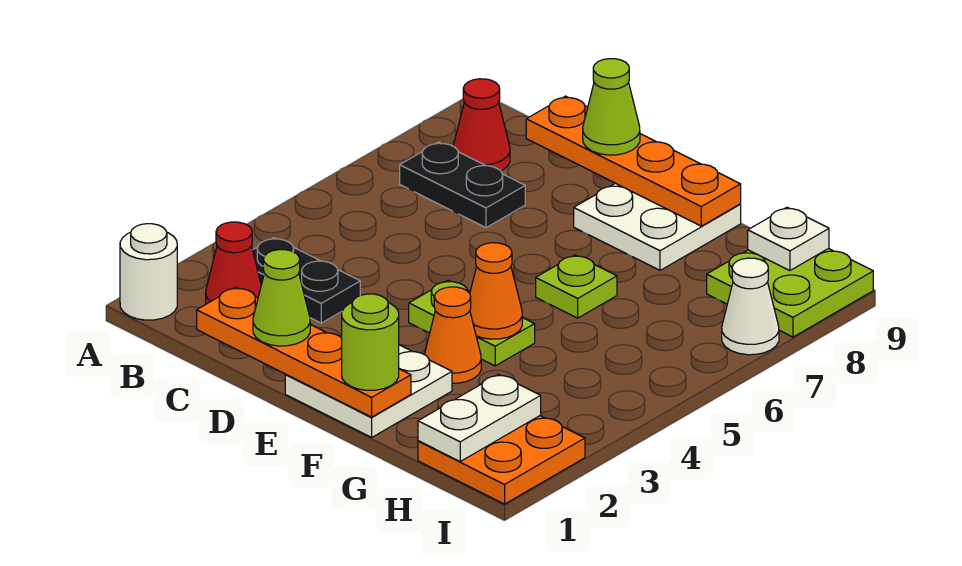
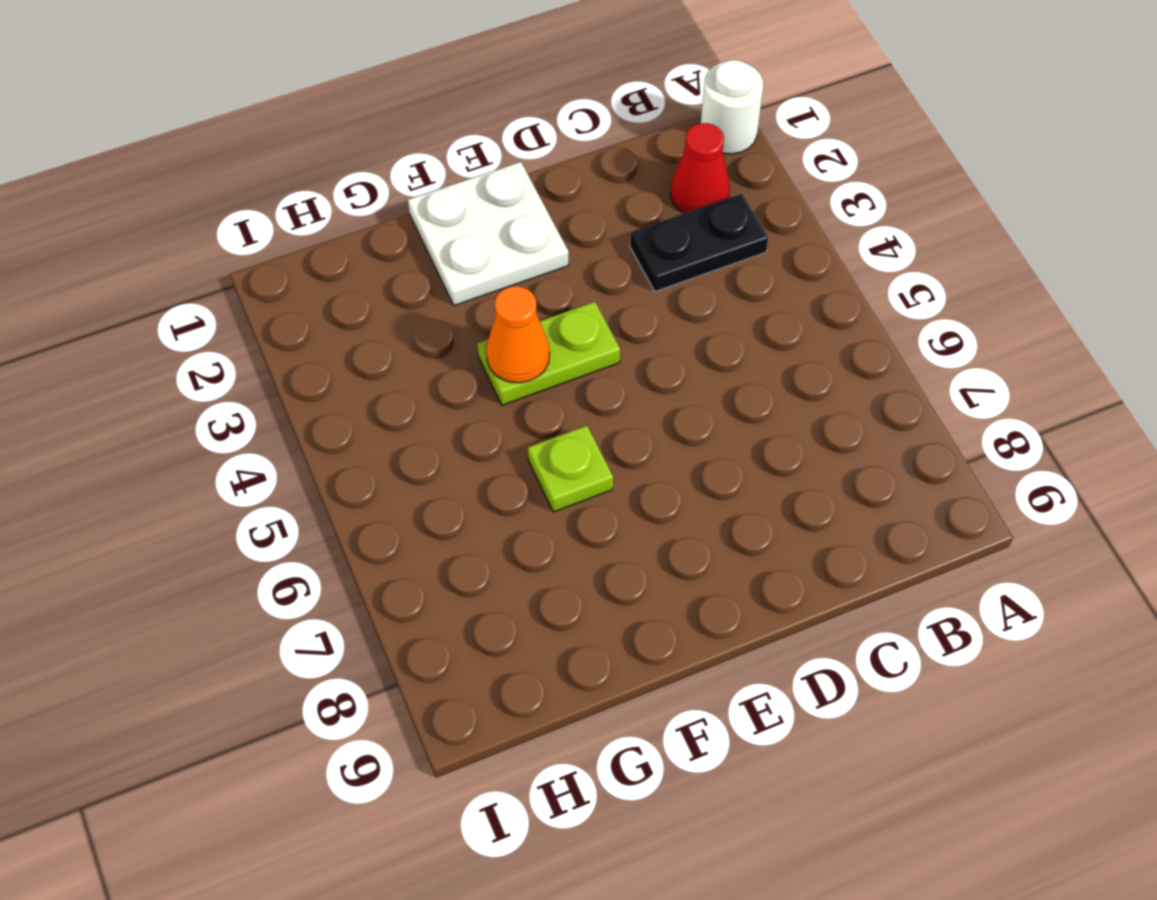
none -> black plate B7:C7 level 1
none -> red cone B8 level 1
none -> white plate E8:F9 level 1

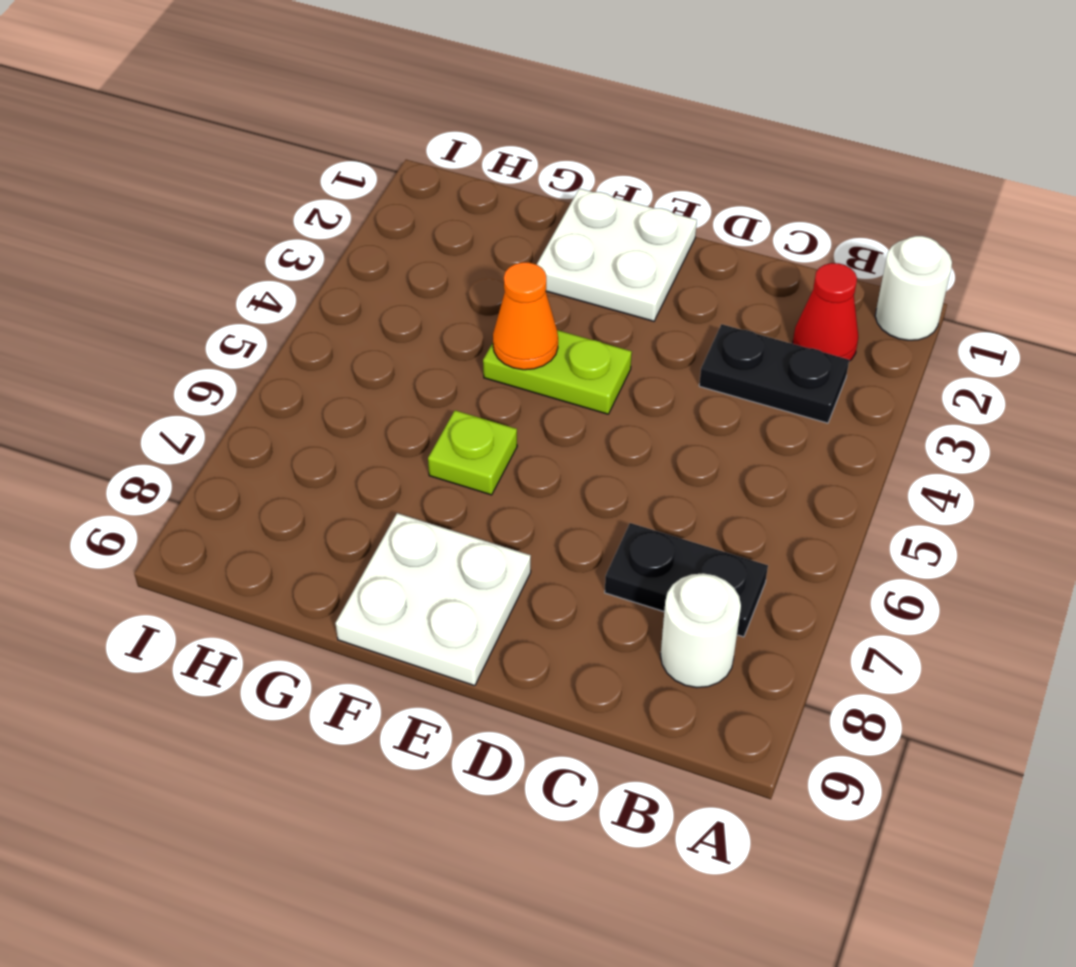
white round brick B8 level 1 -> red cone B8 level 1
none -> orange cone F3 level 1
none -> orange plate H1:I2 level 1
none -> lime plate H8:I9 level 1

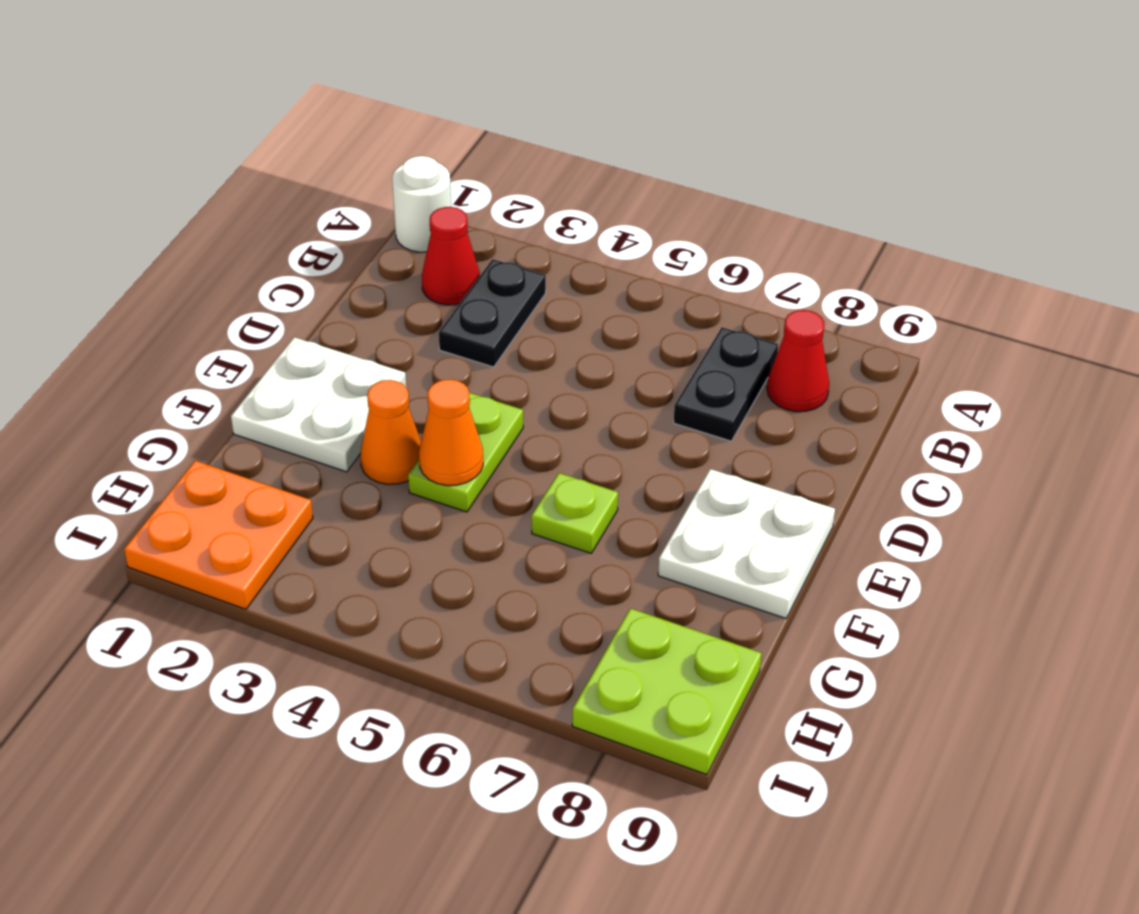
none -> white cone I7 level 1
none -> orange plate C1:F1 level 2
none -> orange plate C9:F9 level 2

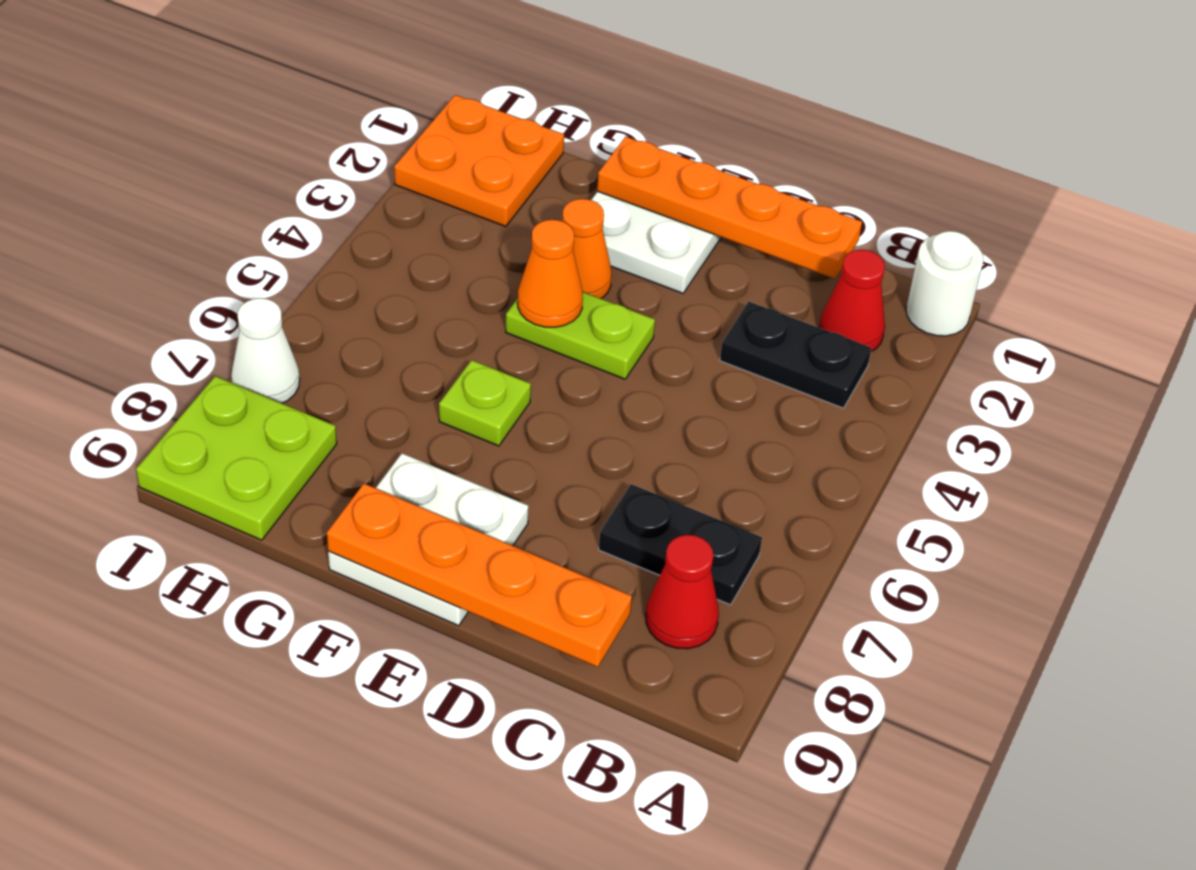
none -> white plate H1:H2 level 2
none -> white plate H9 level 2
none -> lime cone D1 level 3

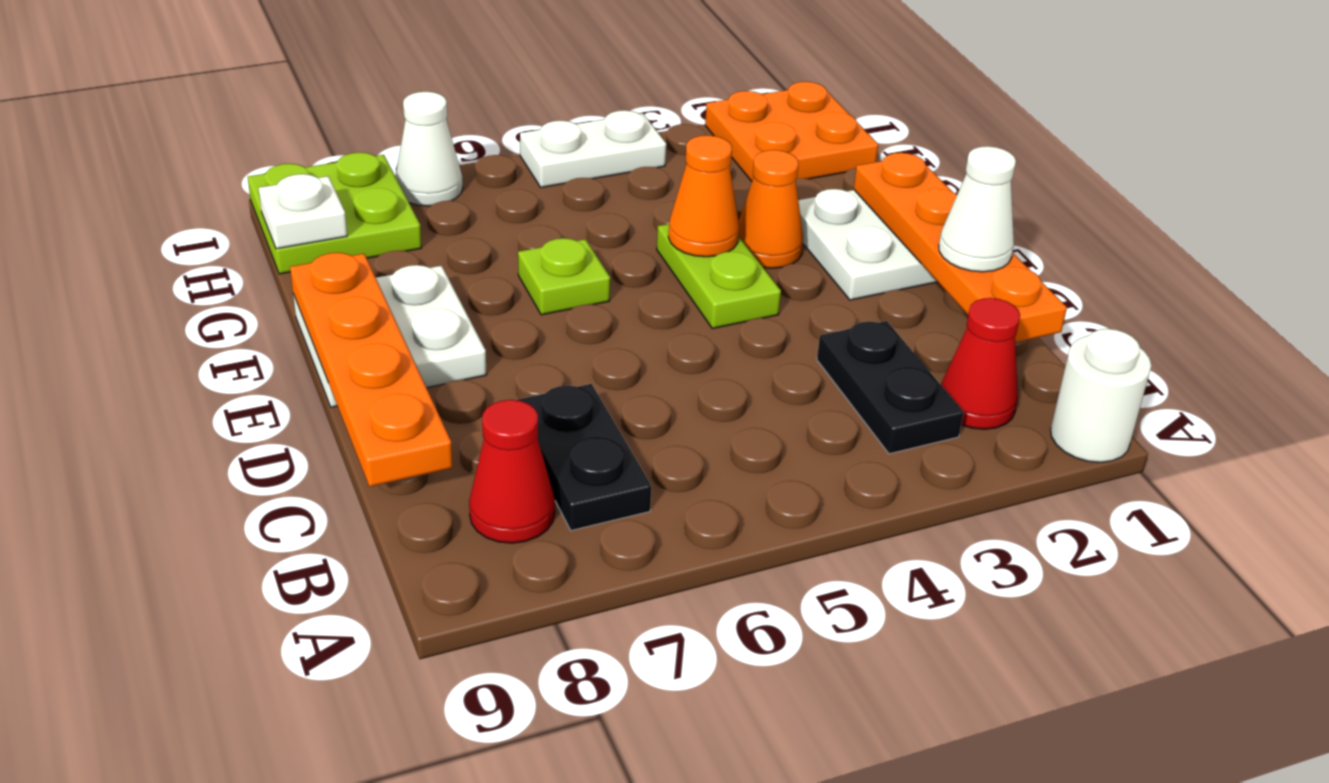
white cone D1 level 3 -> lime cone D1 level 3
white plate I4:I5 level 1 -> white plate H1:H2 level 2
none -> lime cone D9 level 3
none -> lime round brick F1 level 3

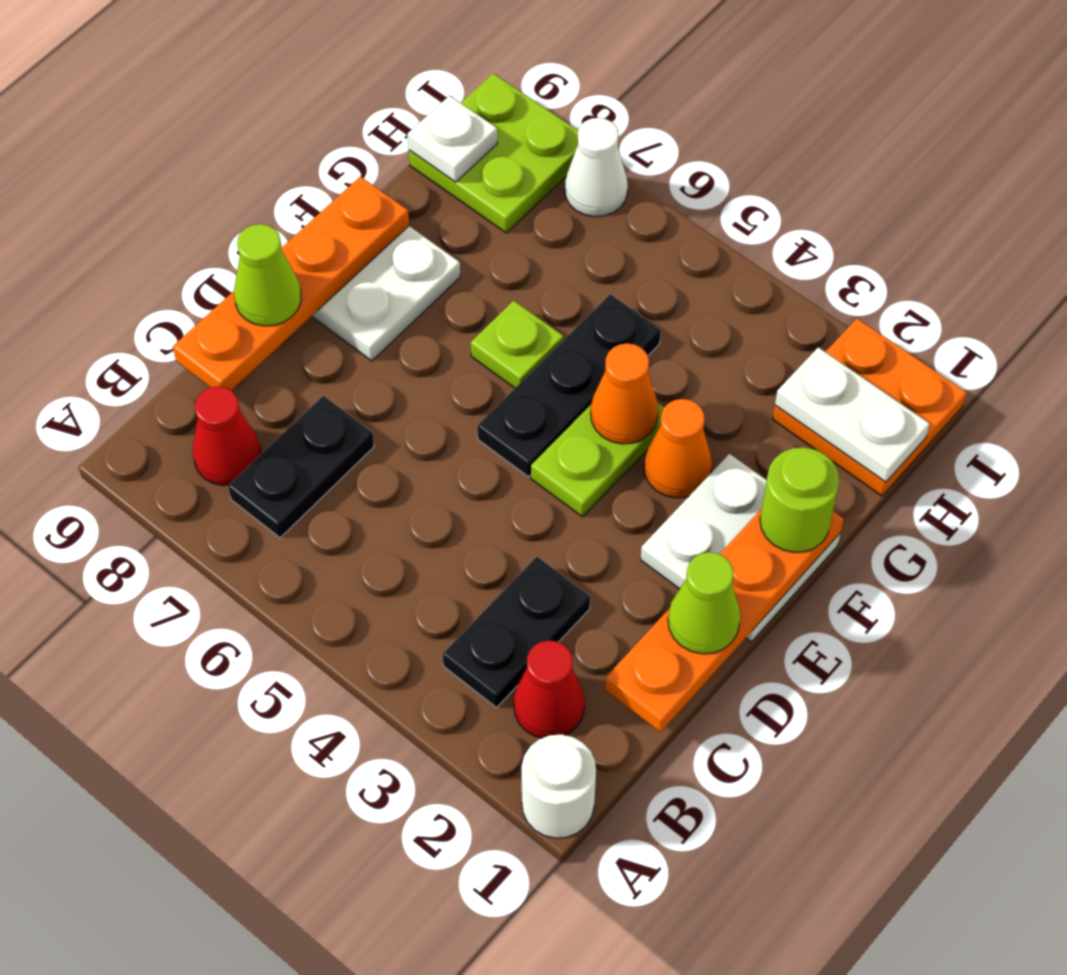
black plate E5:G5 level 1 -> none

